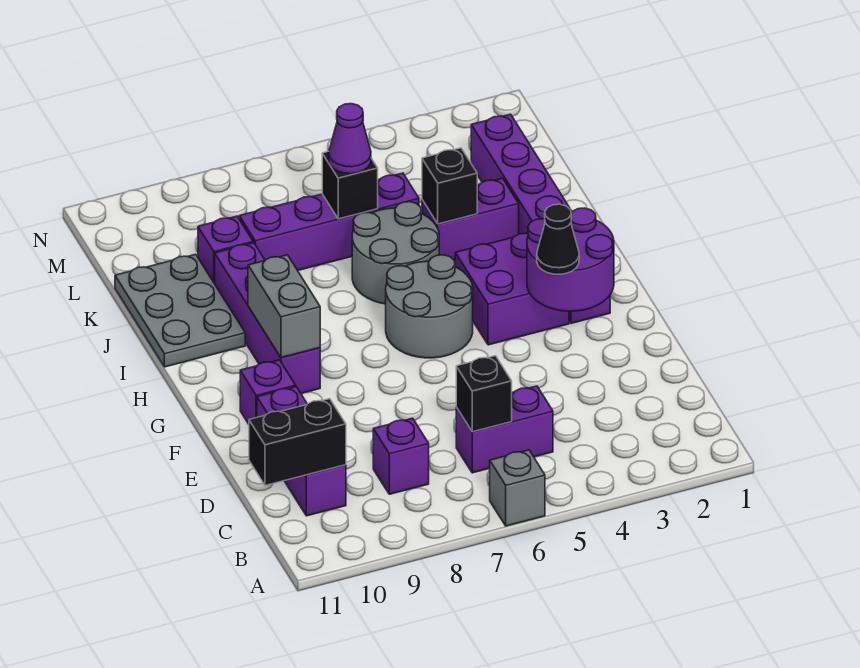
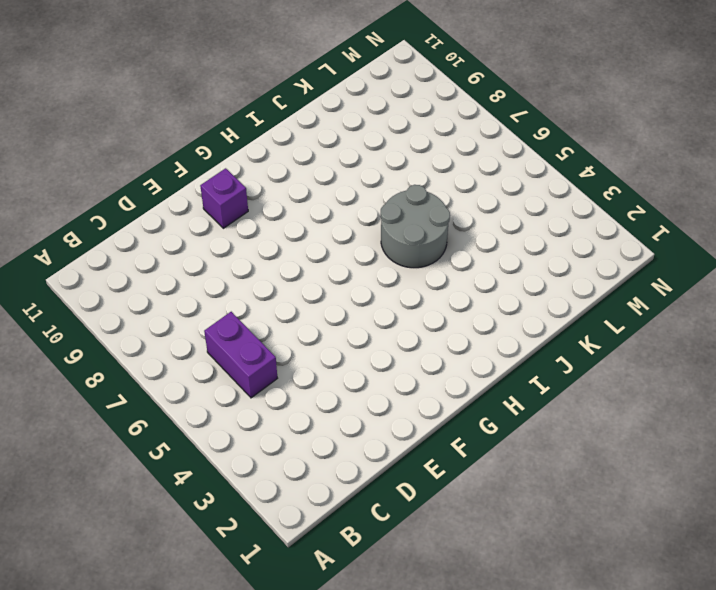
none -> grey brick A6 level 1
none -> purple brick C8 level 1
none -> purple brick C10:E10 level 1

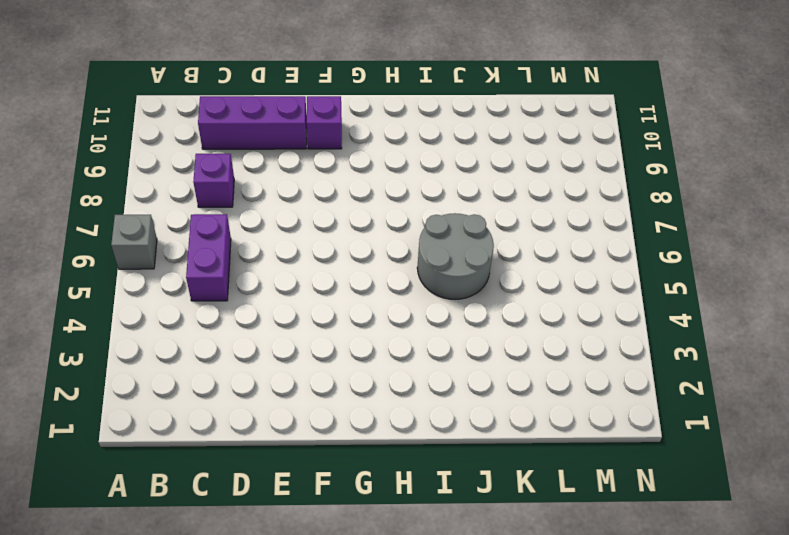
none -> purple brick G2:L2 level 1
none -> purple brick G3:H4 level 1
none -> grey round brick G5:H6 level 1

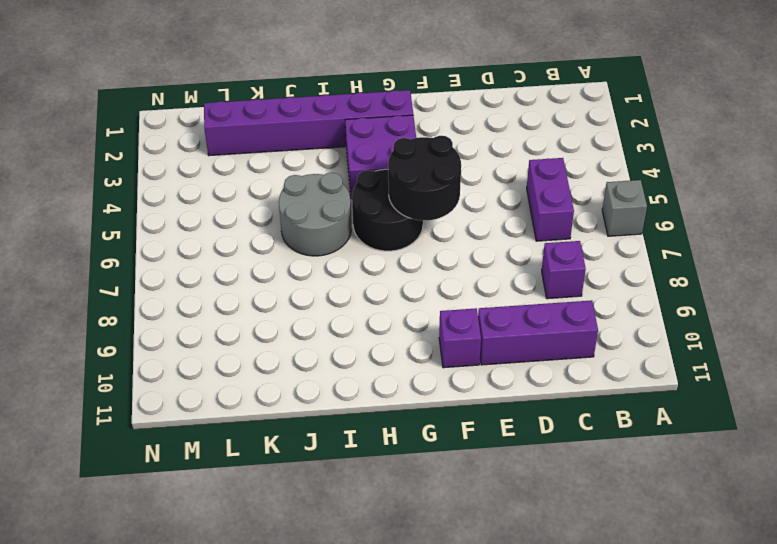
black round brick F5:G6 level 2 -> none
black round brick G5:H6 level 1 -> grey round brick G5:H6 level 1
none -> purple brick G9:J9 level 1
none -> grey plate I10:K11 level 1
none -> purple brick J3:J4 level 1

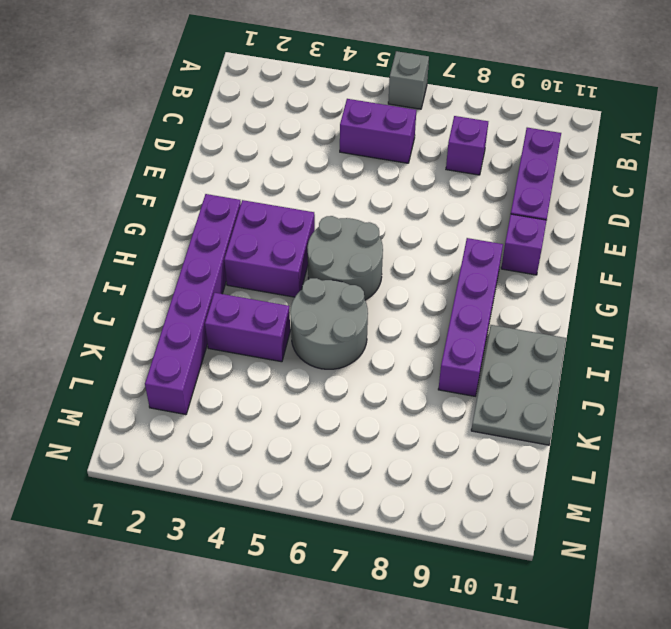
none -> purple brick K5:K8 level 1
none -> purple brick K9 level 1
none -> black brick C6 level 2

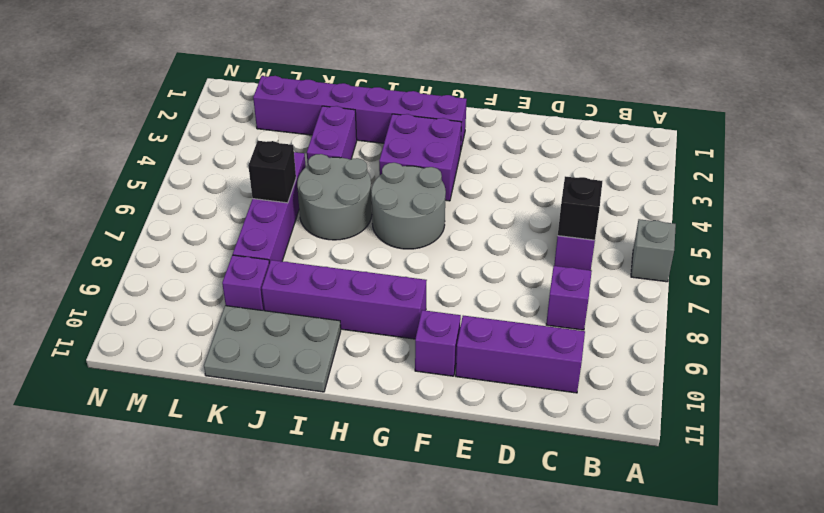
none -> black brick C10:C11 level 2
none -> purple round brick F2:G3 level 2
none -> grey brick G9:H9 level 2

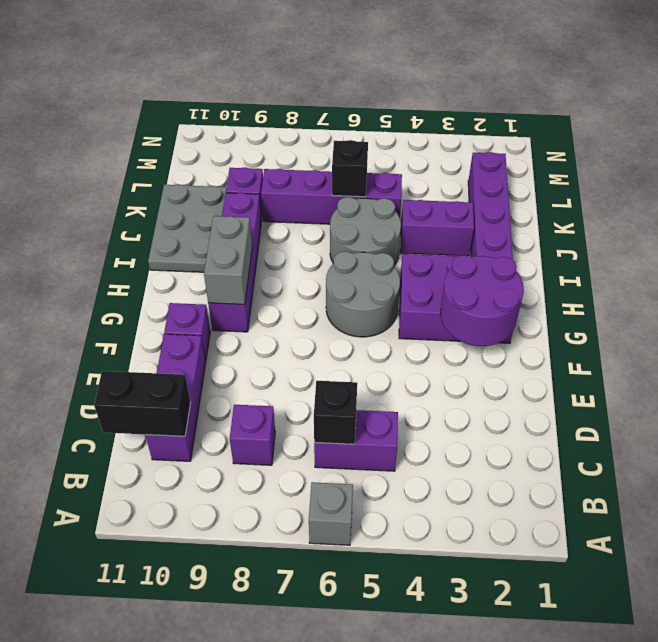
none -> black brick J4 level 2
none -> black cone F3 level 3
none -> purple cone K6 level 3

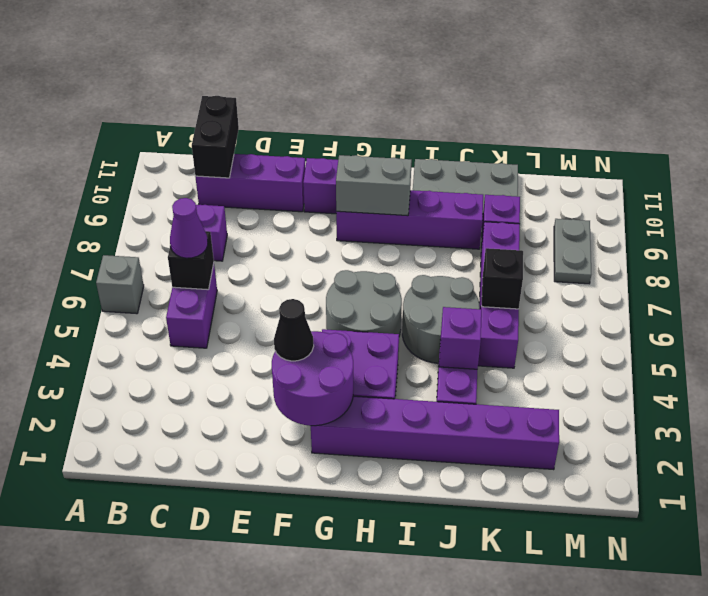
purple cone C6 level 3 -> purple cone K6 level 3
purple brick J4 level 2 -> black brick J4 level 2
grey plate M8:M9 level 1 -> none

